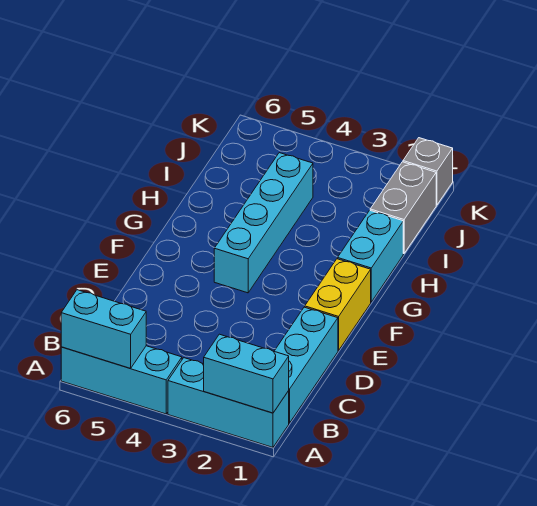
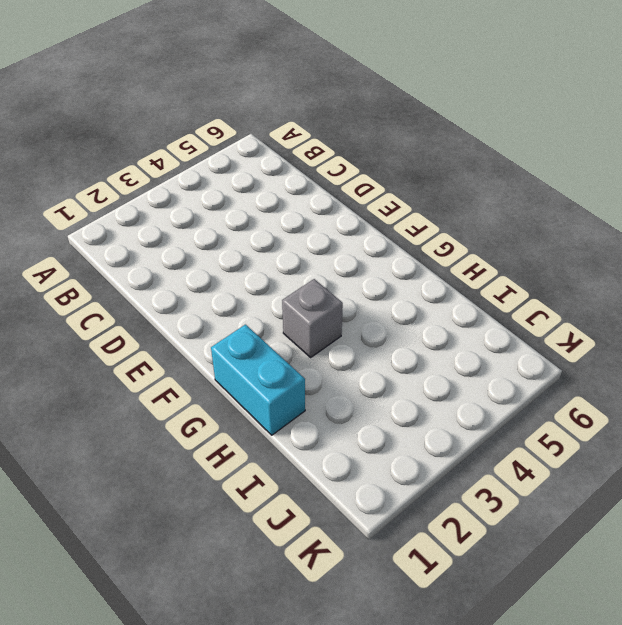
grey brick G3 level 1 -> grey brick K1 level 1
none -> cyan brick A1:A3 level 1
none -> cyan brick A4:A6 level 1

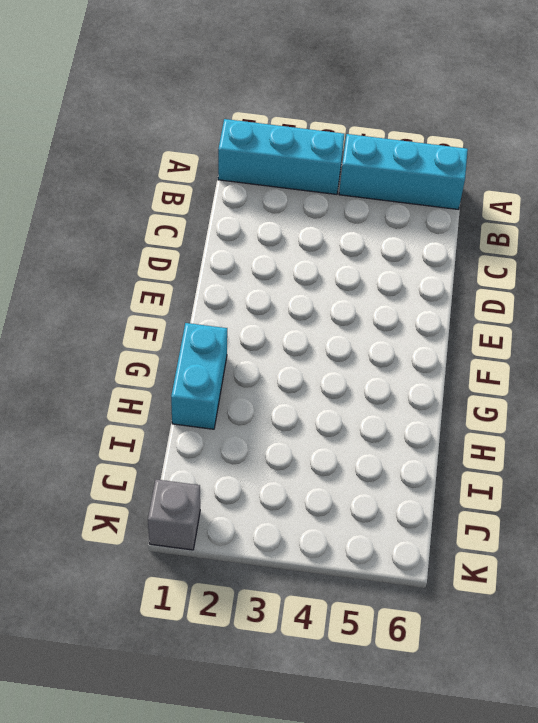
none -> cyan brick B1:D1 level 1
none -> yellow brick E1:F1 level 1

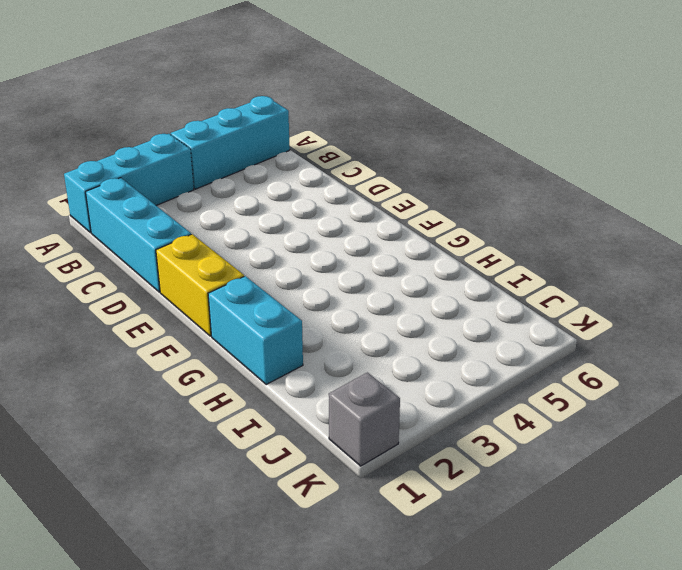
none -> cyan brick F4:I4 level 1
none -> grey brick I1:J1 level 1

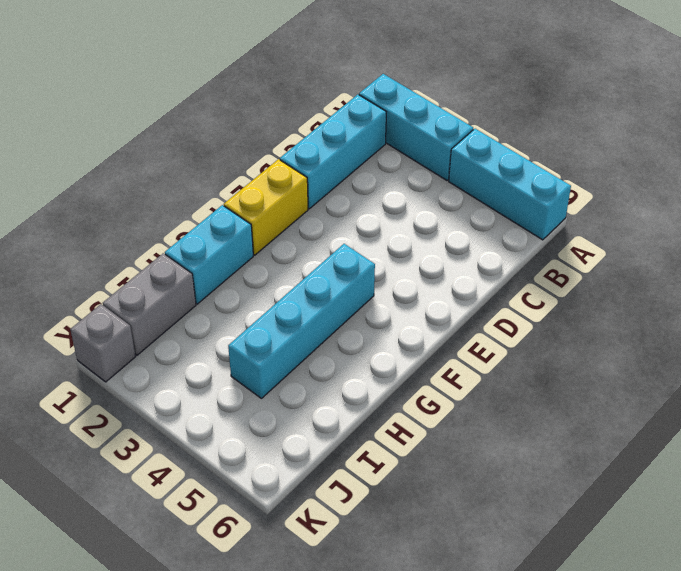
none -> cyan brick A1:A2 level 2
none -> cyan brick A5:A6 level 2

